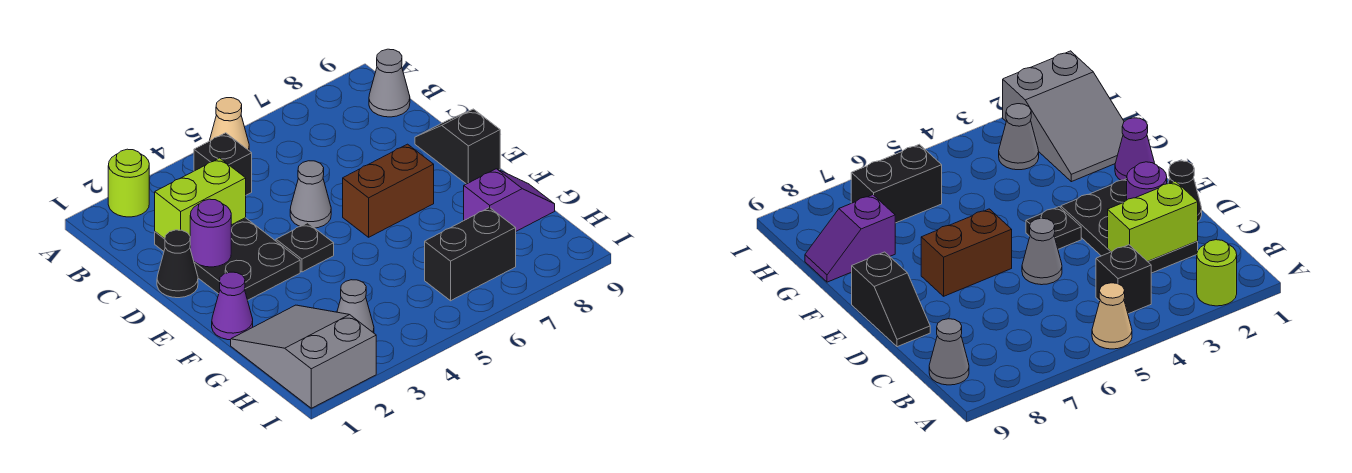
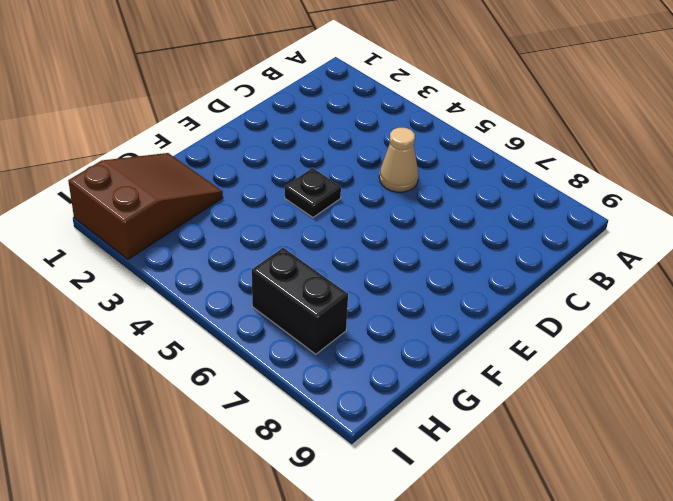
tan cone C5 level 1 -> tan cone A5 level 1
brown slope G1:I2 level 1 top I -> grey slope G1:I2 level 1 top I
none -> lime round brick A2 level 1
none -> black brick B4 level 1
none -> grey cone B9 level 1

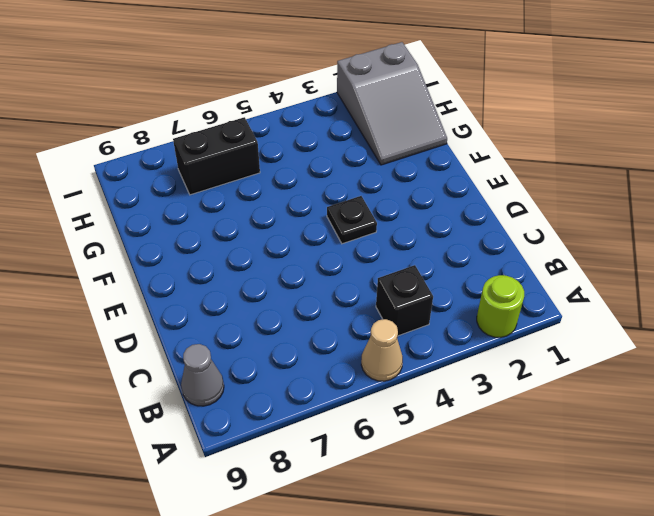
none -> black plate C2:E3 level 1
none -> black cone D1 level 1
none -> grey cone D5 level 1

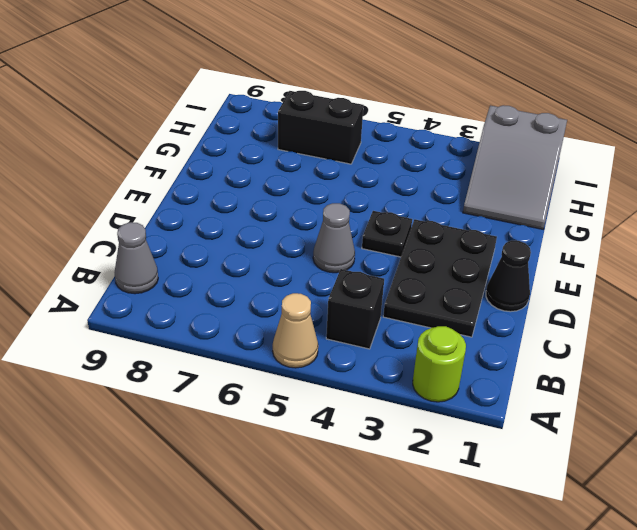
none -> black slope D9:E9 level 1 top E
none -> brown brick E6:E7 level 1
none -> purple cone F1 level 1

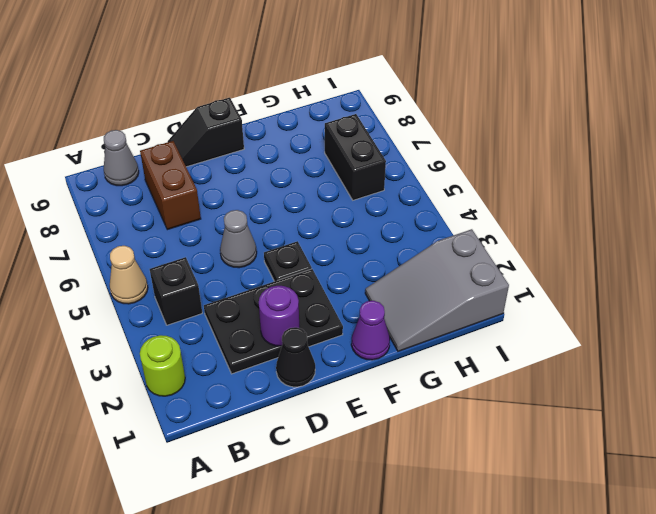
brown brick C7:C8 level 1 -> brown brick E6:E7 level 1
none -> purple slope G8:G9 level 1 top 8
none -> grey cone H3 level 1
none -> lime brick C2:C3 level 2

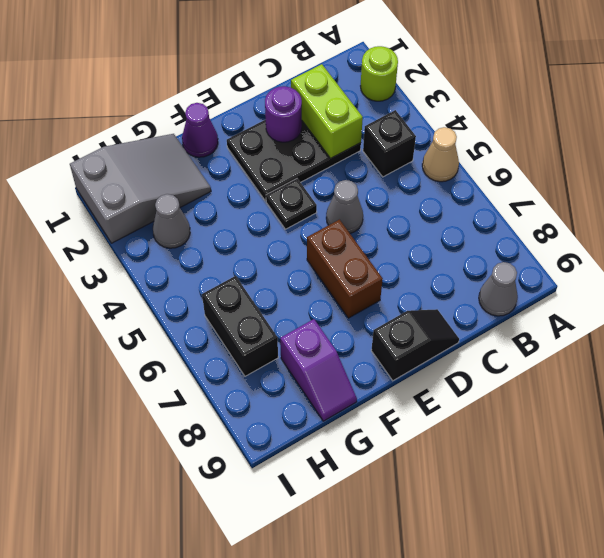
none -> black cone D1 level 1

